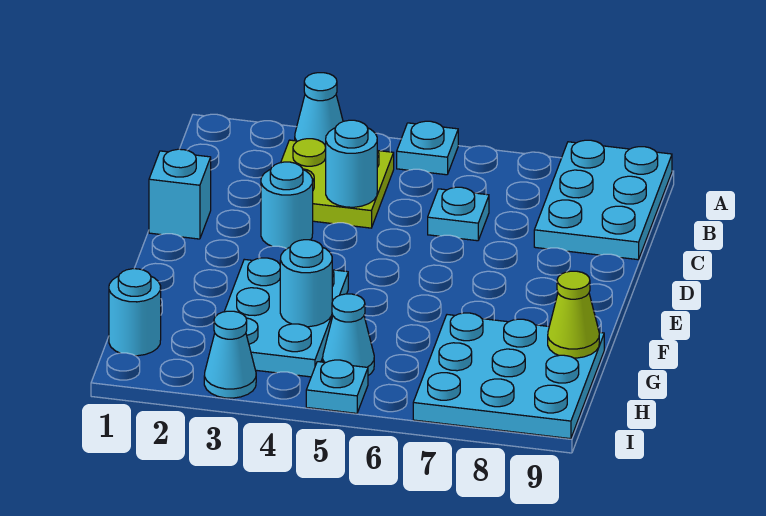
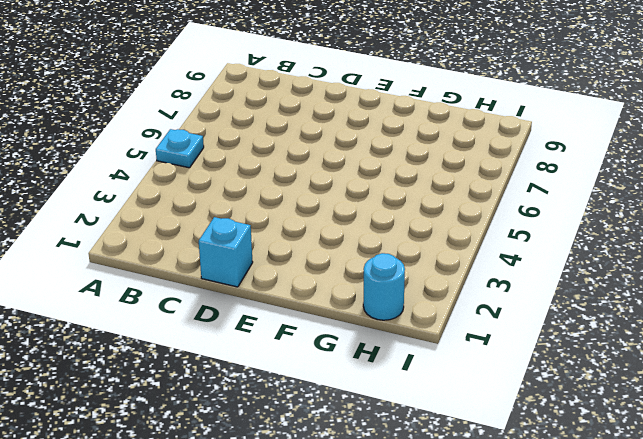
none -> cyan cone A3 level 1
none -> cyan plate A8:C9 level 1
none -> lime plate B3:C4 level 1

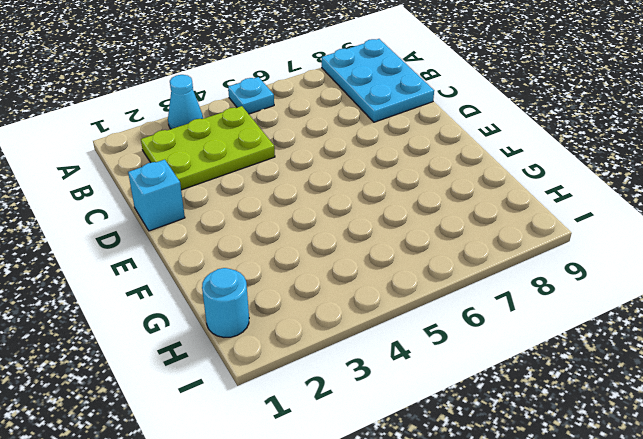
lime plate B2:C4 level 1 -> lime plate B3:C4 level 1
none -> cyan plate C6 level 1
none -> cyan round brick D3 level 1
none -> cyan plate F3:H4 level 1

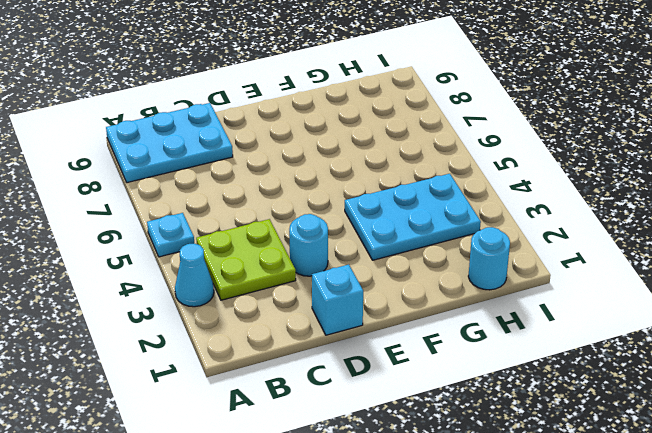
none -> cyan plate C6 level 1
none -> cyan plate G7:I9 level 1
none -> cyan cone H5 level 1

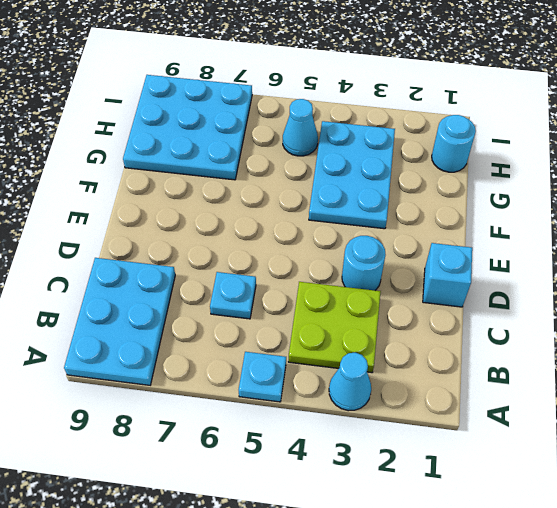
none -> cyan cone I3 level 1
none -> cyan plate I5 level 1
none -> cyan round brick C4 level 2

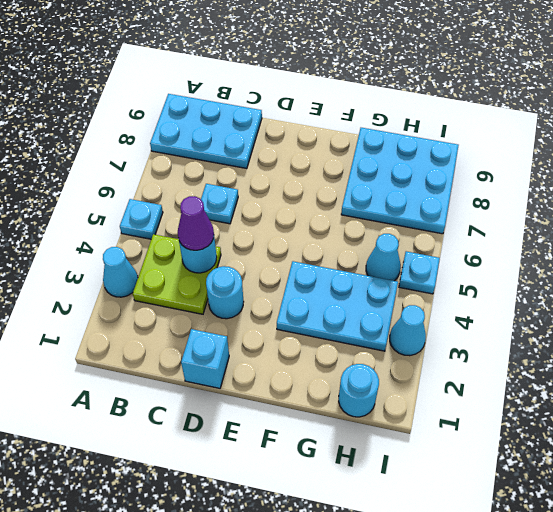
purple cone C4 level 3 -> none
none -> cyan round brick G4 level 2
none -> lime cone G9 level 2

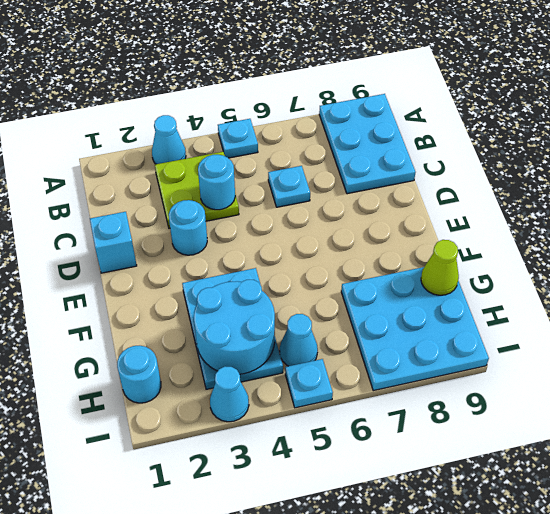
cyan round brick G3:H4 level 2 -> cyan round brick G4 level 2

